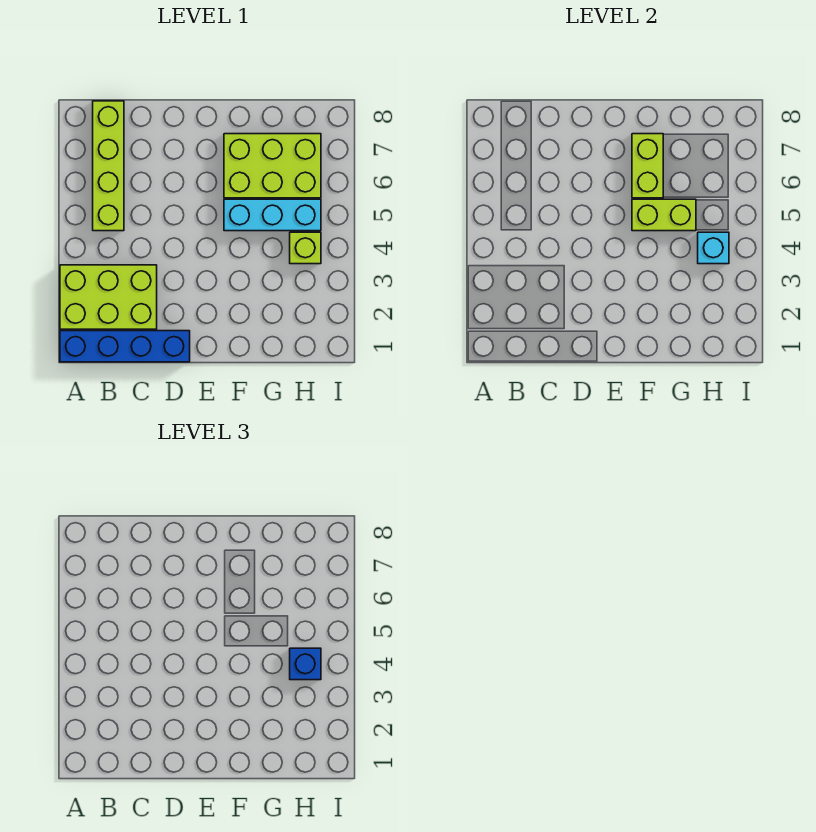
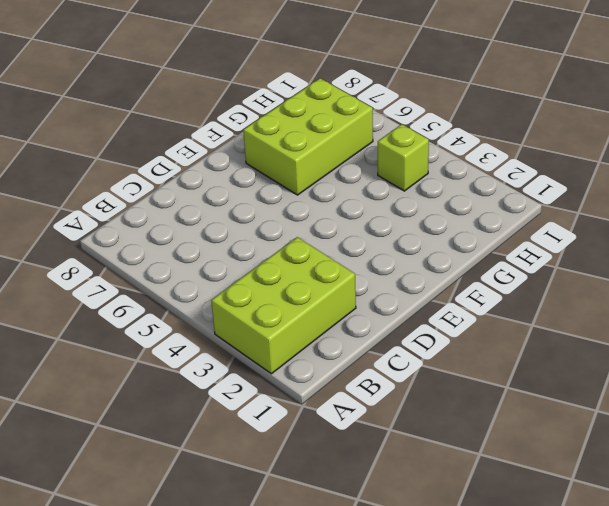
none -> blue brick A1:D1 level 1
none -> lime brick B5:B8 level 1

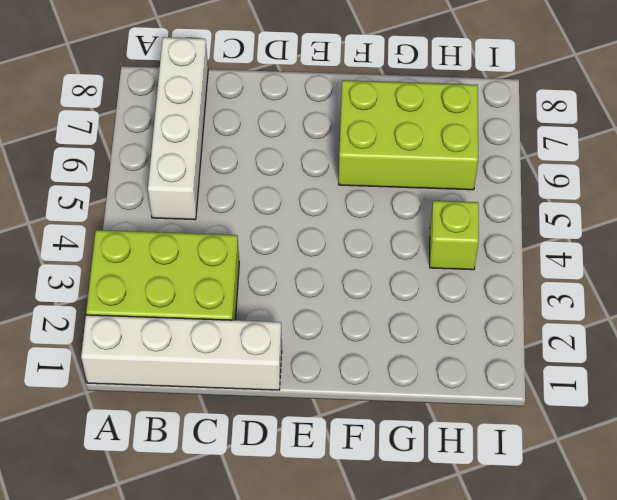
white brick A1:D1 level 1 -> blue brick A1:D1 level 1
white brick B5:B8 level 1 -> lime brick B5:B8 level 1
none -> cyan brick F5:H5 level 1
none -> lime brick F5:G5 level 2

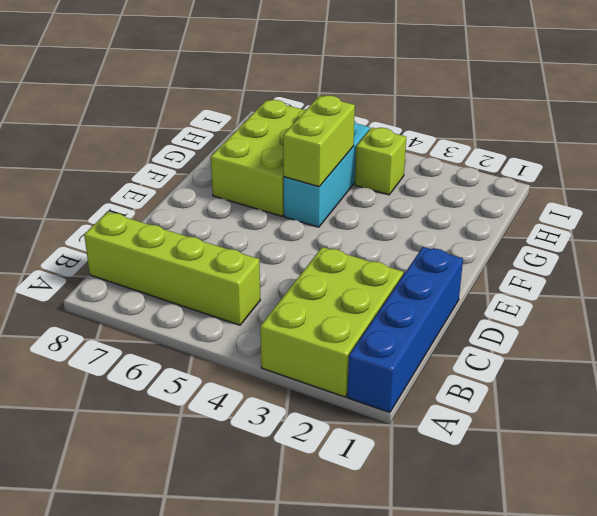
none -> lime brick F6:F7 level 2
none -> cyan brick H4 level 2

